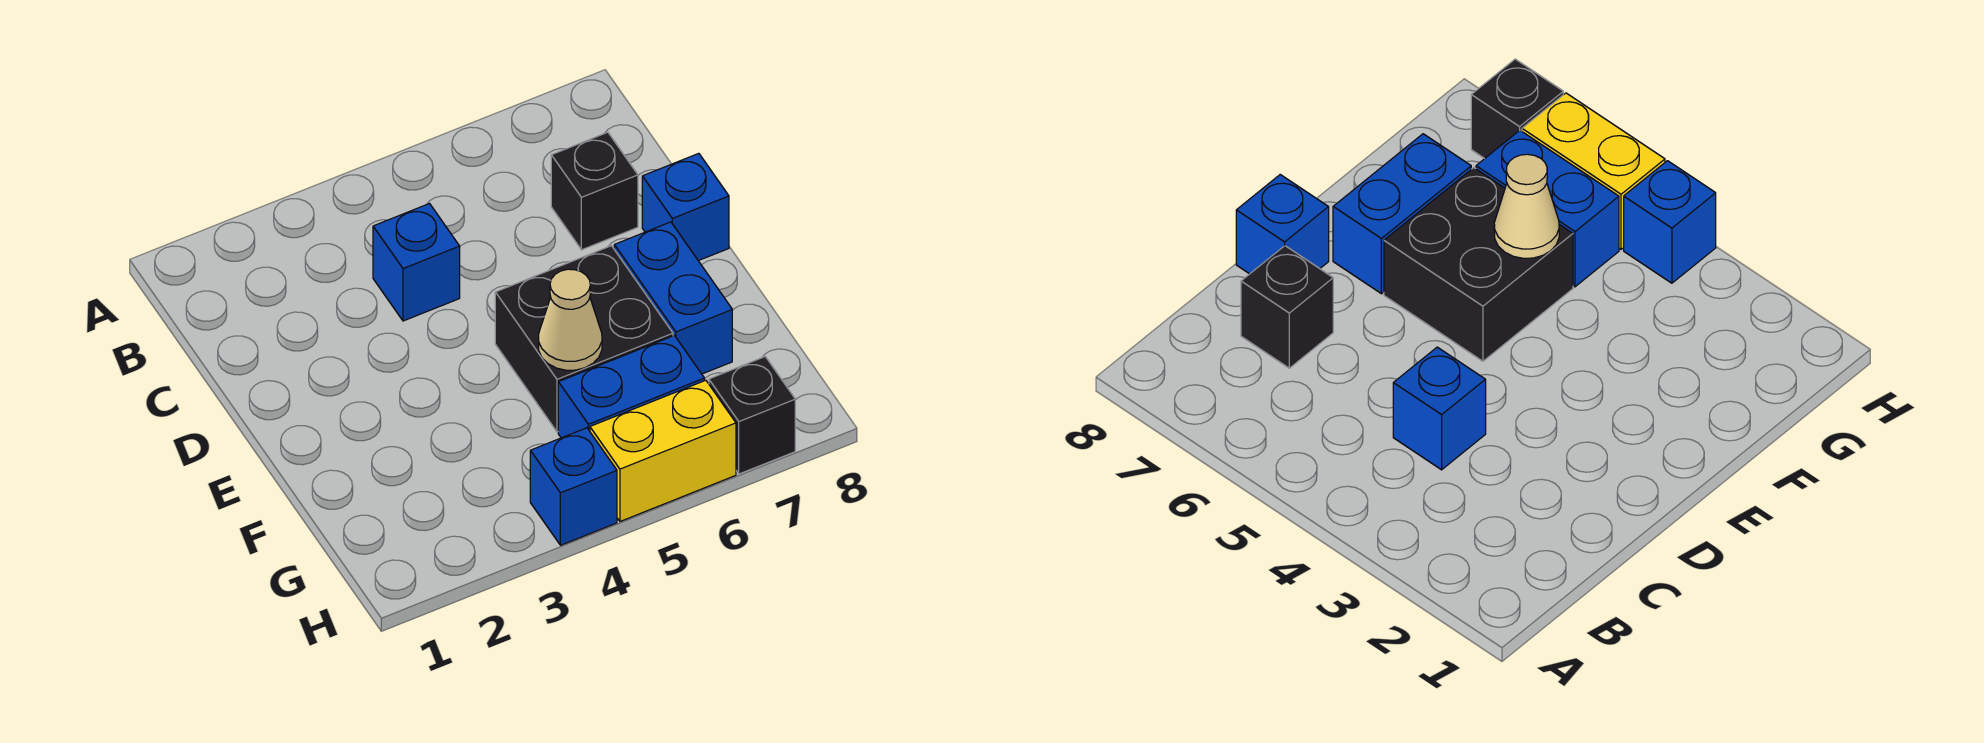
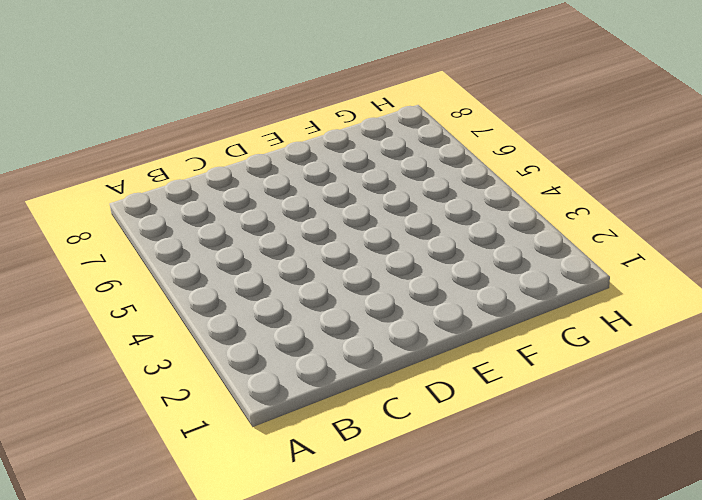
none -> blue brick C4 level 1
none -> black brick C7 level 1

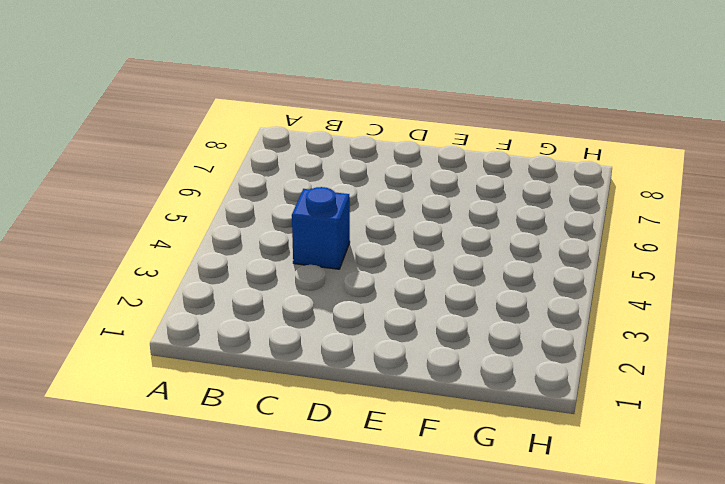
none -> black brick C7 level 1
none -> blue brick D8 level 1

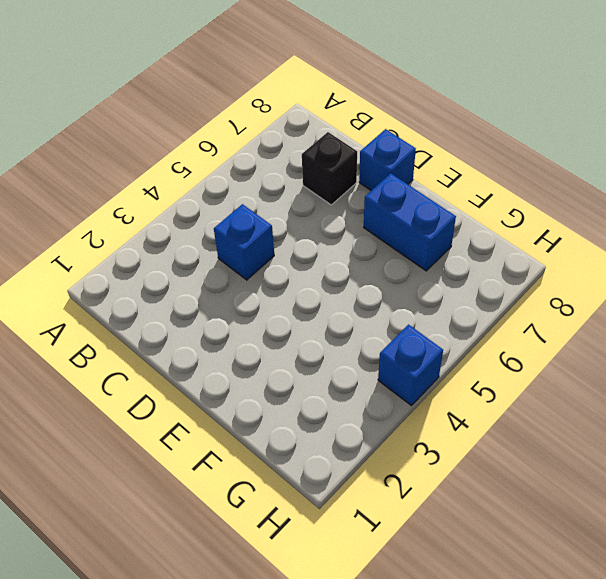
none -> black brick E5:F6 level 1
none -> blue brick G5:G6 level 1

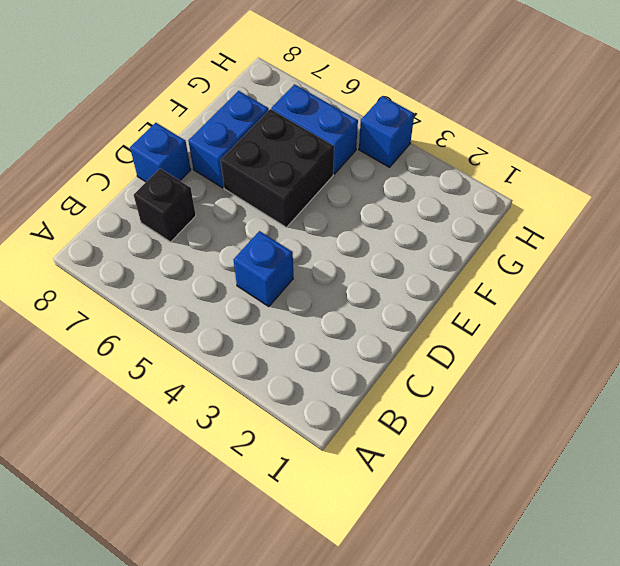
none -> yellow brick H5:H6 level 1
none -> black brick H7 level 1

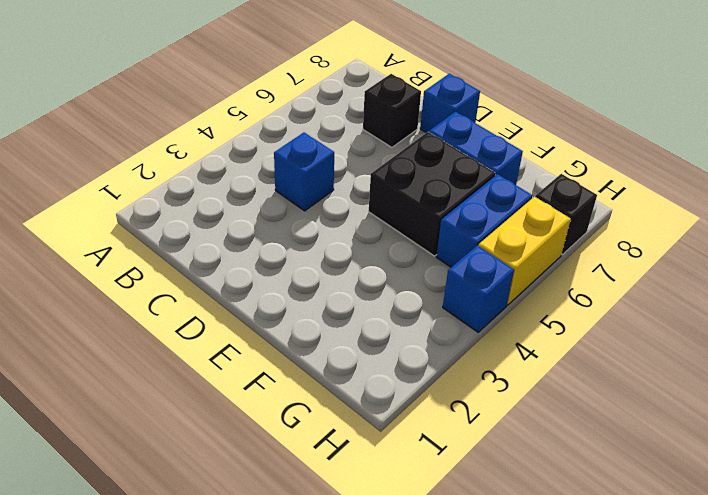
none -> tan cone F5 level 2

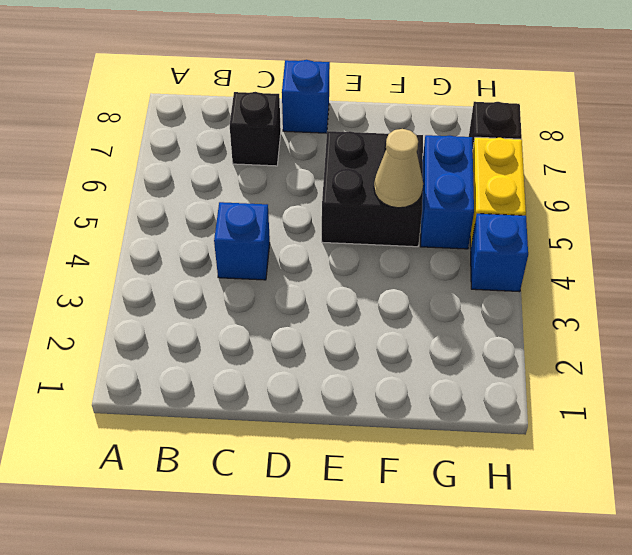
none -> blue brick E7:F7 level 1

